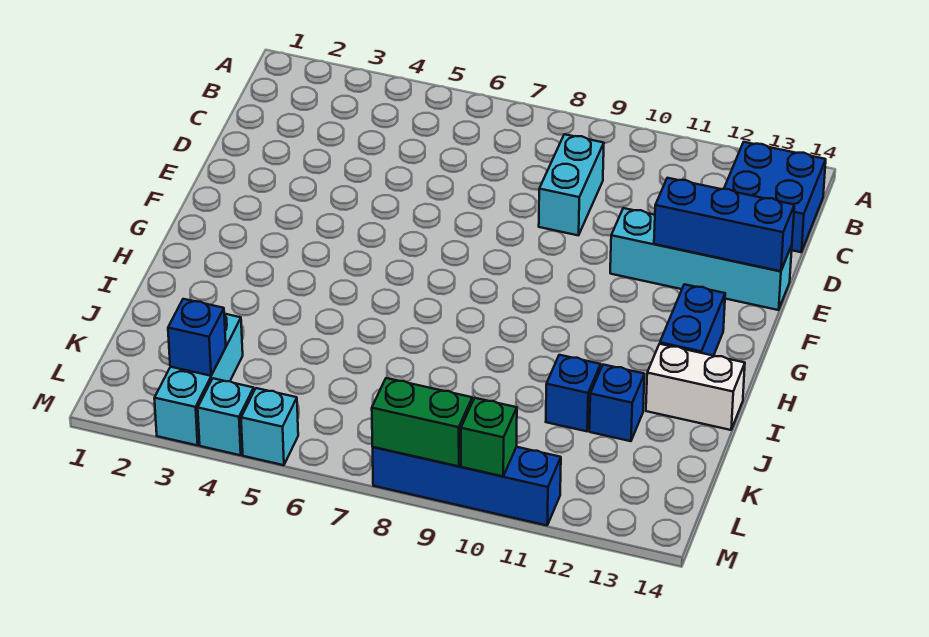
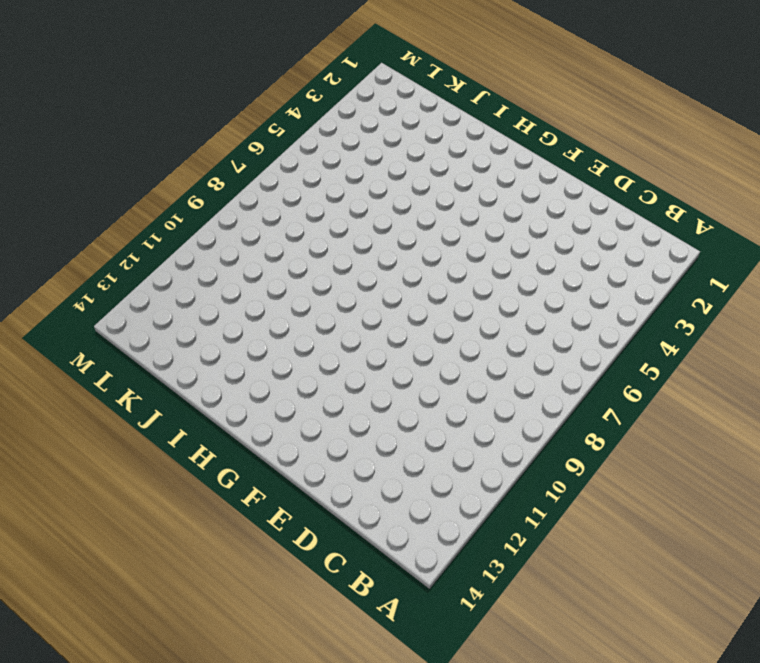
none -> blue brick B13:C14 level 1
none -> cyan brick C9:D9 level 1
none -> cyan brick E11:E14 level 1

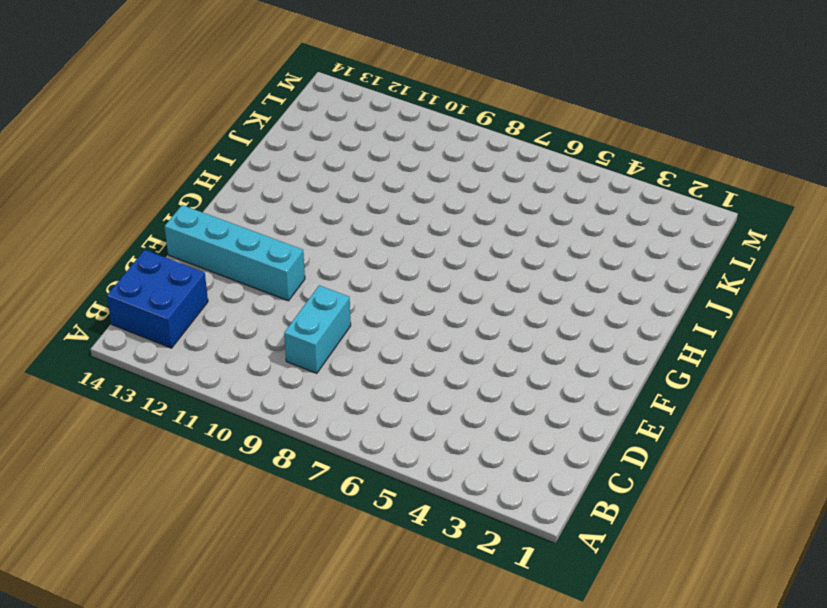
none -> blue brick G13:H13 level 1
none -> white brick I13:I14 level 1
none -> blue brick J11 level 1

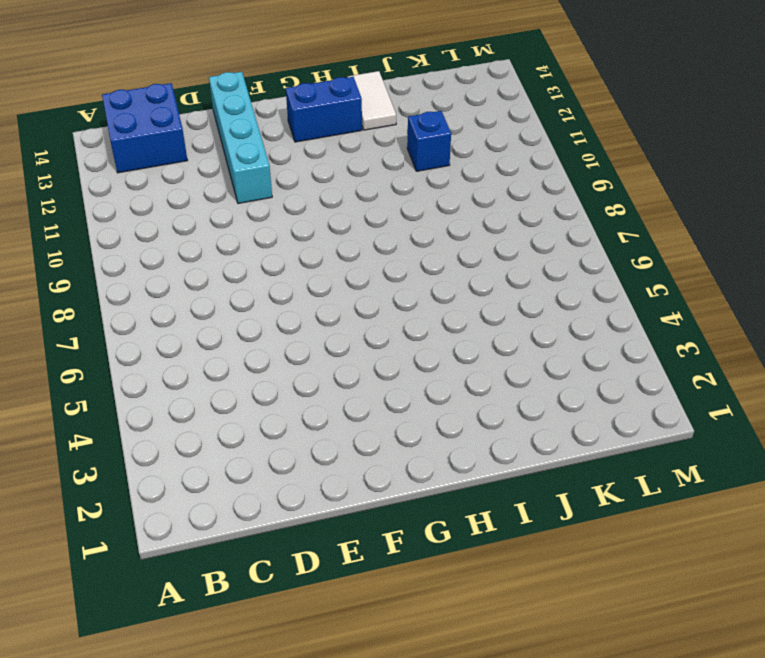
white tile I13:I14 level 1 -> white brick I13:I14 level 1
none -> cyan brick C9:D9 level 1
none -> blue brick J12 level 1
none -> cyan brick K3:M3 level 1

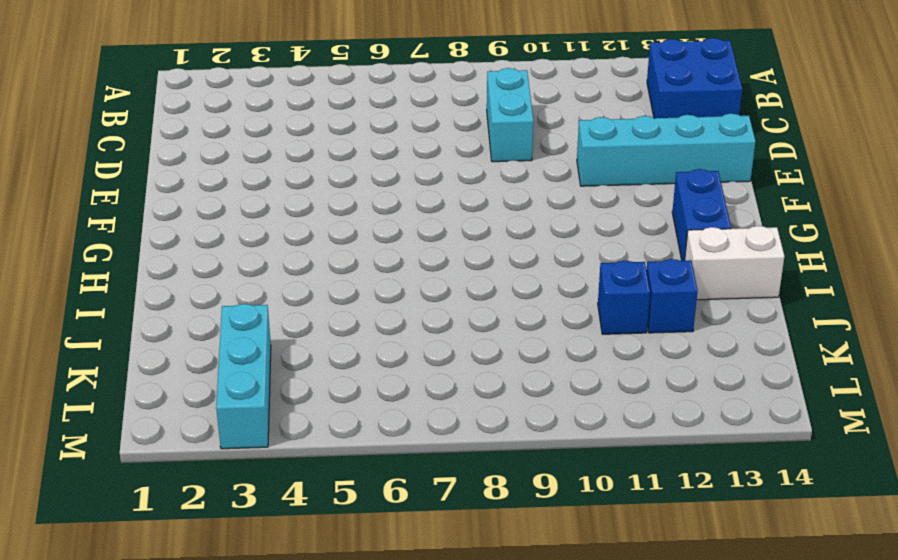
none -> cyan brick M4 level 1
none -> cyan brick M5 level 1
none -> blue brick M8:M11 level 1

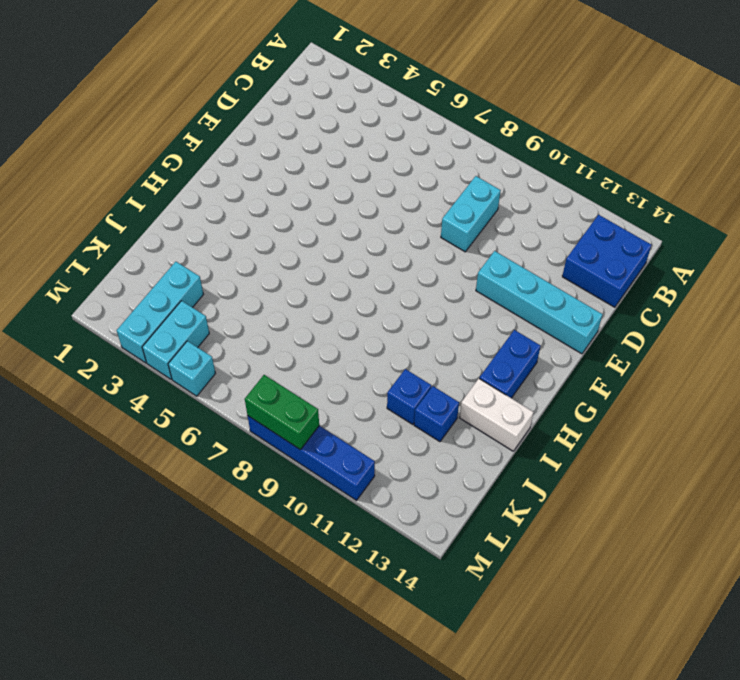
cyan brick L4:M4 level 1 -> cyan brick M4 level 1
none -> blue brick E12:E14 level 2
none -> blue brick L3 level 2
none -> green brick M10 level 2

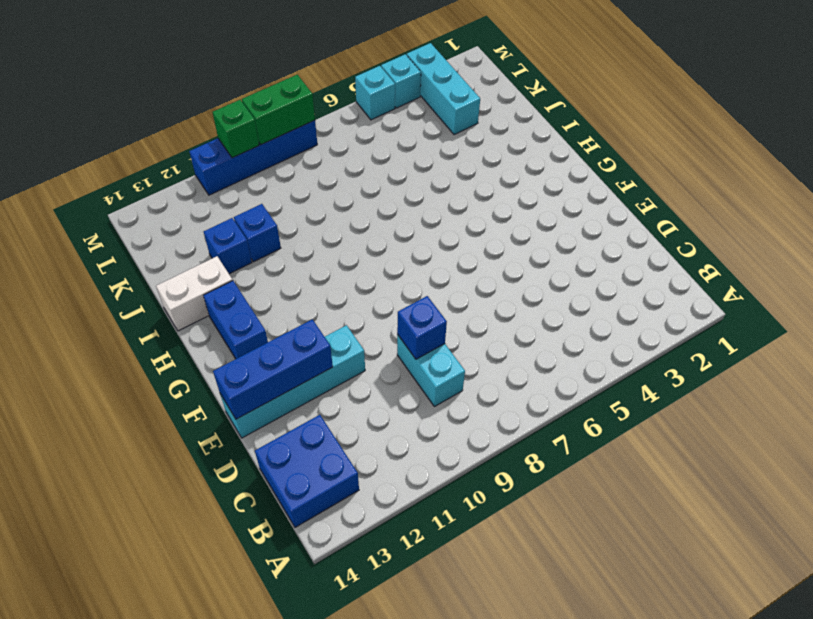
blue brick D9 level 2 -> blue brick L3 level 2

